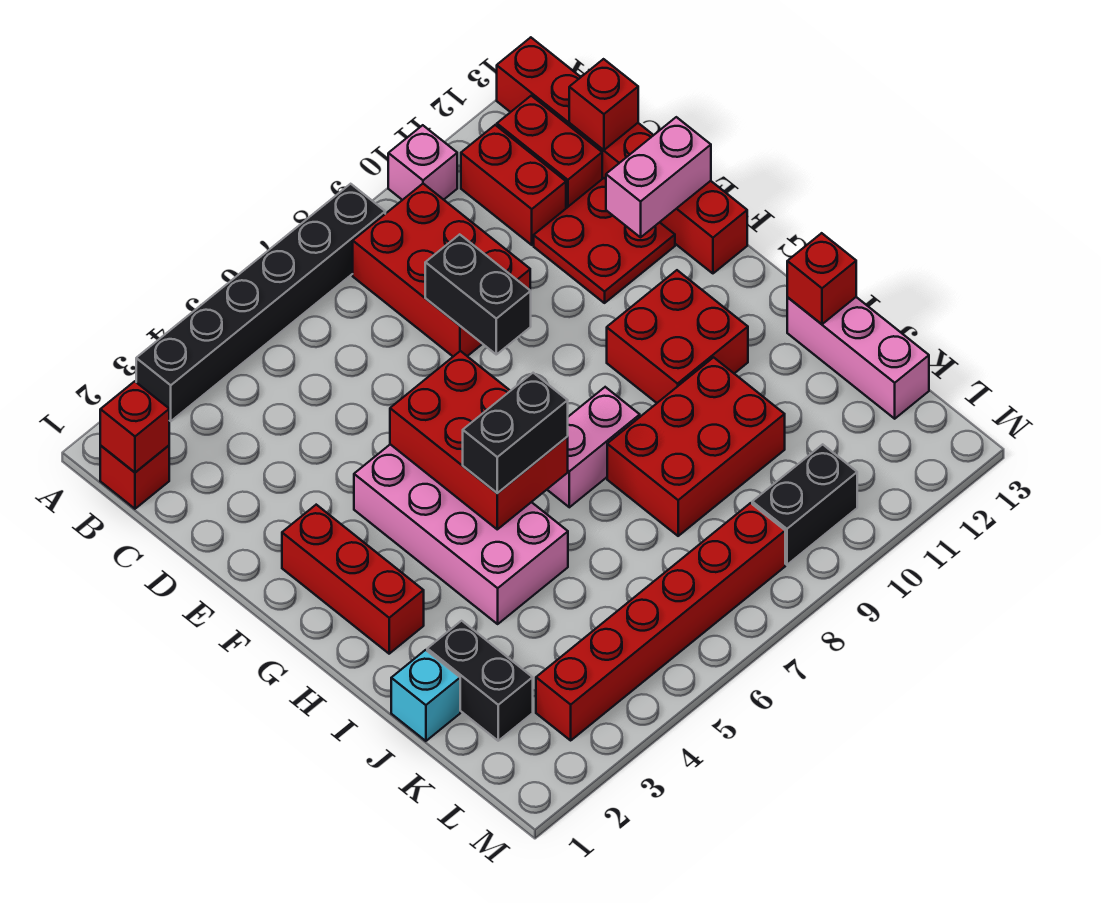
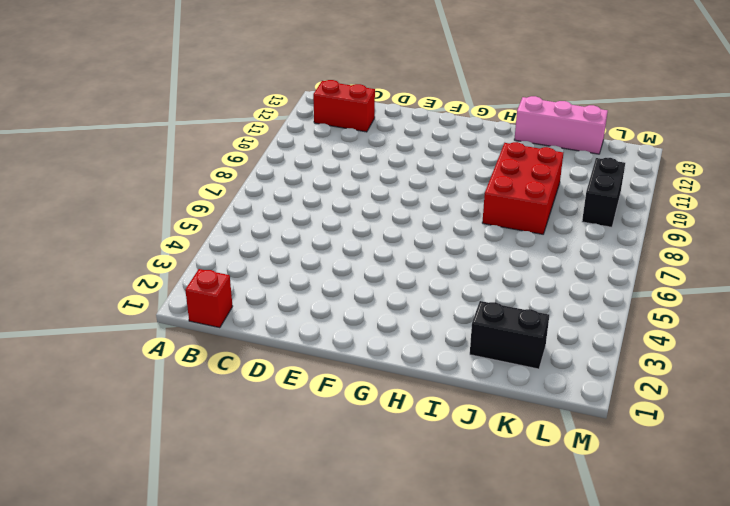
none -> black brick A3:A8 level 1
none -> pink brick A10 level 1
none -> red brick A13:F13 level 1

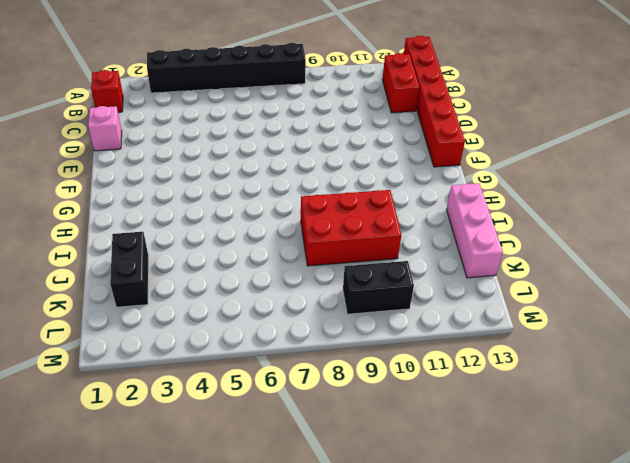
pink brick D1 level 1 -> pink brick A10 level 1
none -> red brick B8:D9 level 1
none -> red brick B11:C11 level 1
none -> red plate D11:E12 level 1

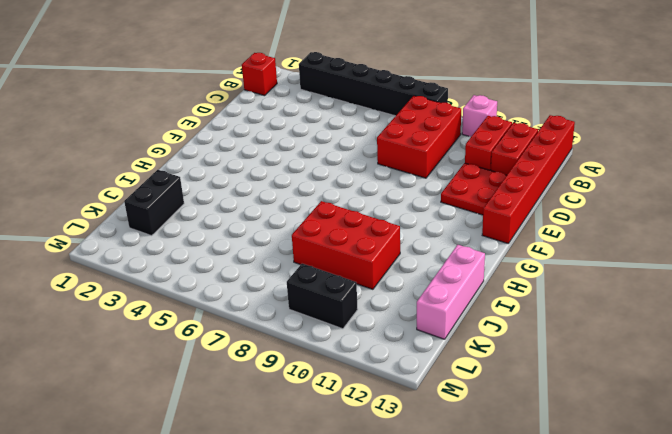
none -> red brick F2:H2 level 1
none -> pink brick F4:I5 level 1
none -> red brick G10:H11 level 1

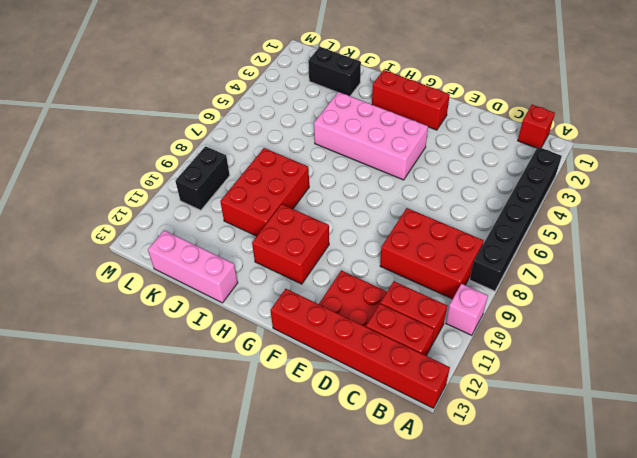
none -> pink brick H7:H8 level 1
none -> cyan brick J1 level 1
none -> red brick L3:L8 level 1

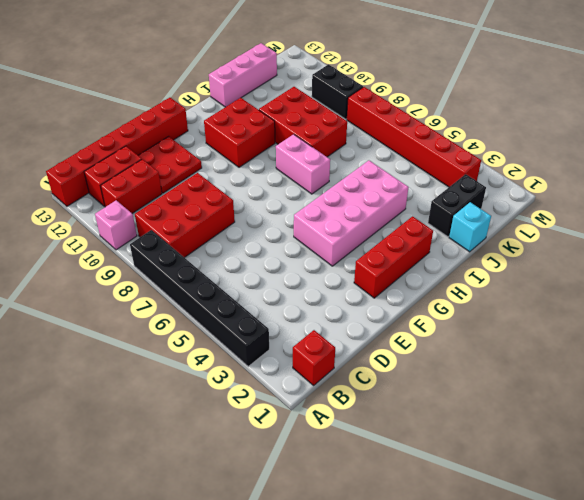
none -> red brick B1 level 2
none -> red brick C13 level 2
none -> black brick D8:E8 level 2

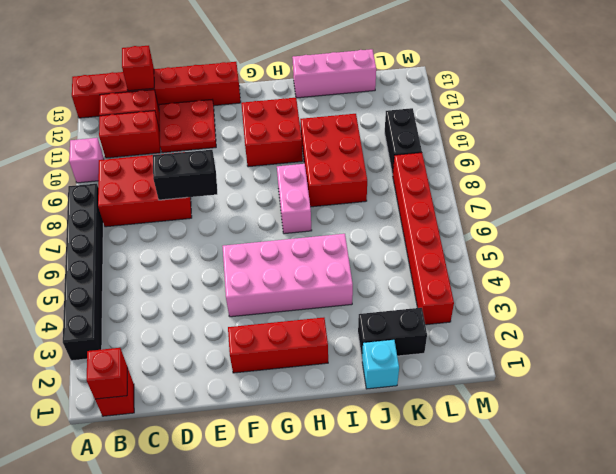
none -> pink brick E12:E13 level 2
none -> red brick F5:H6 level 2
none -> red brick I13 level 2

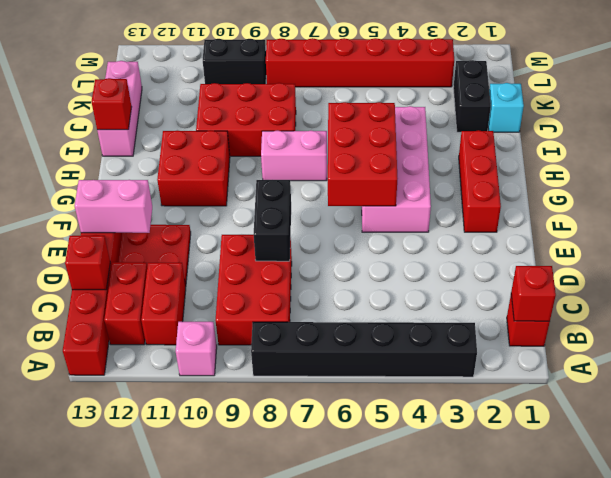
none -> black brick H5:H6 level 3

